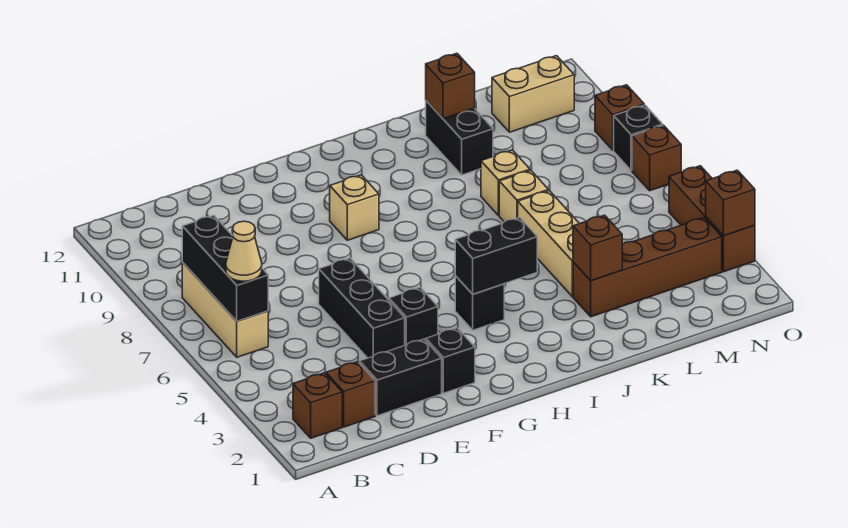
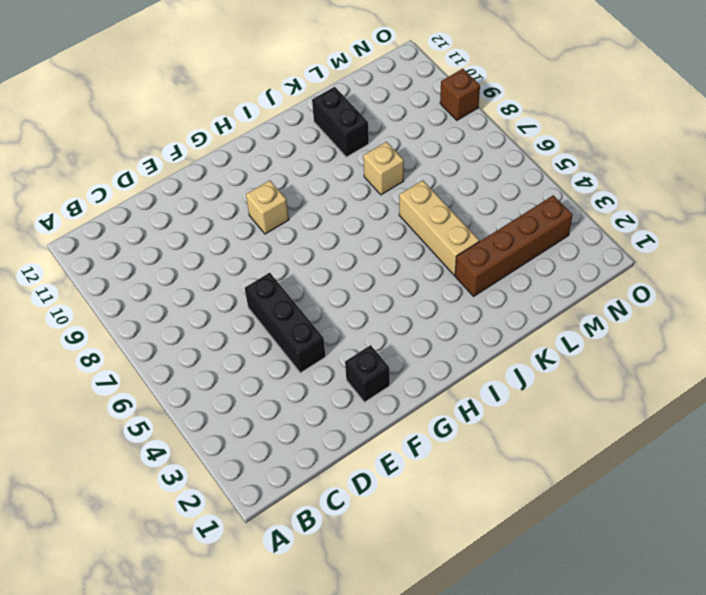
none -> brown brick B2 level 1
none -> tan brick B6:B8 level 1
none -> brown brick C2 level 1

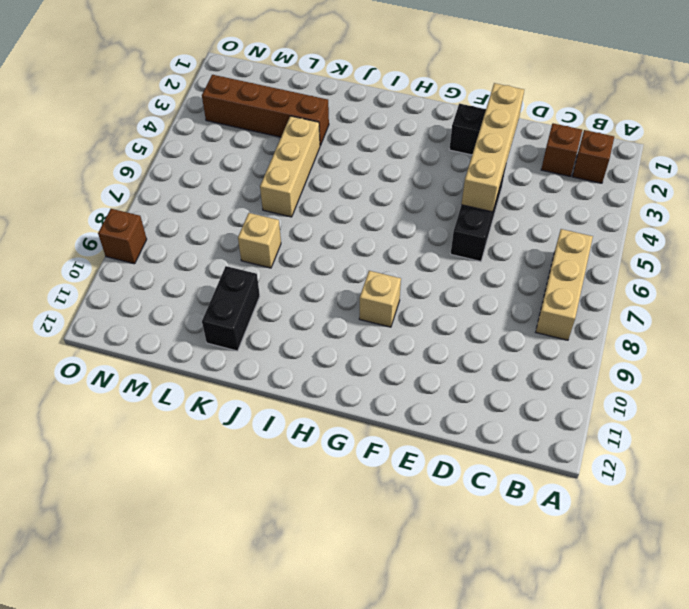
tan brick E2:E5 level 2 -> none
none -> black brick D2:E2 level 1
none -> black brick F4 level 1
none -> black brick H4 level 1

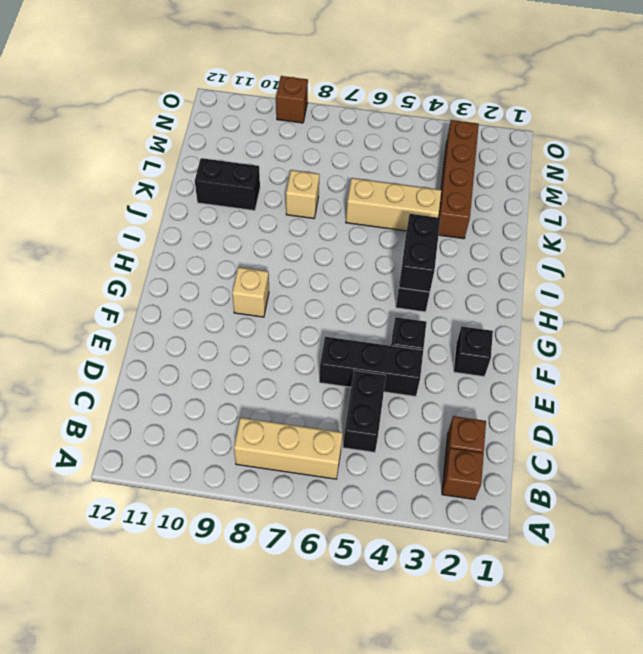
black brick C5:D5 level 1 -> black brick D2:E2 level 1
none -> tan brick K7 level 1
none -> tan brick M11:N11 level 1
none -> brown brick O3:O5 level 1

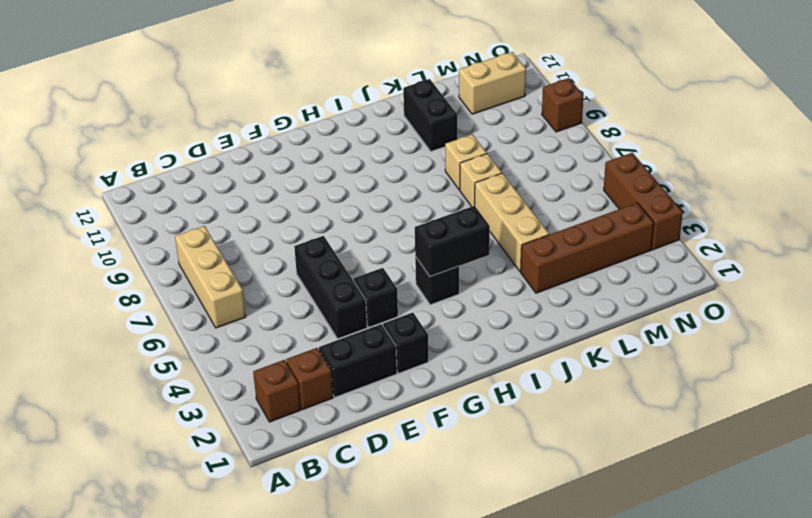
none -> tan brick G9 level 1
none -> brown brick O7 level 1
none -> black brick O8 level 1

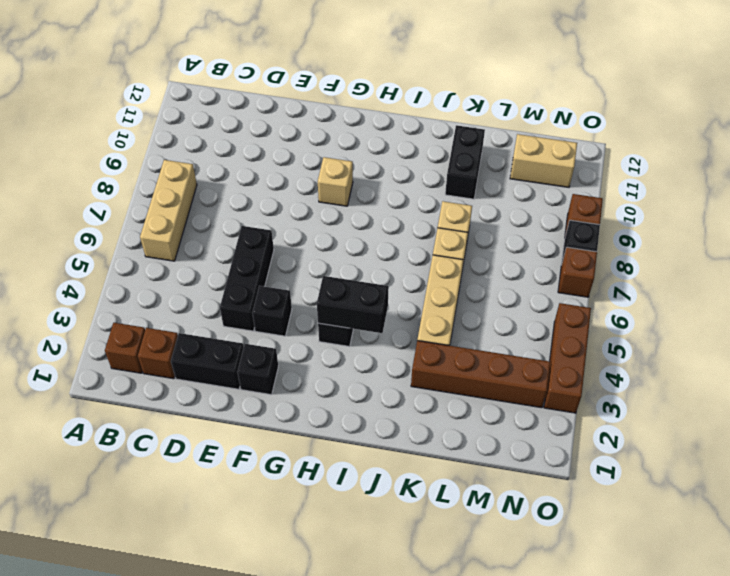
none -> black brick B6:B8 level 2
none -> brown brick K3 level 2
none -> brown brick K11 level 2

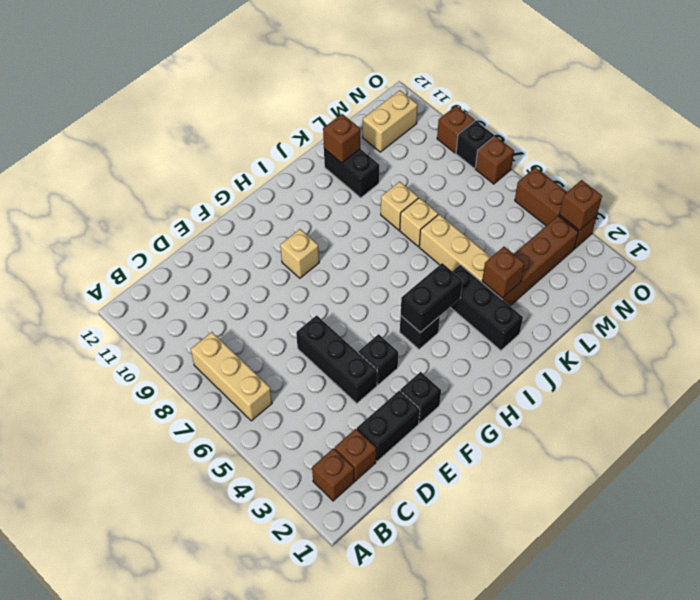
black brick J2:J4 level 1 -> black brick B6:B8 level 2
none -> tan cone B6 level 3

